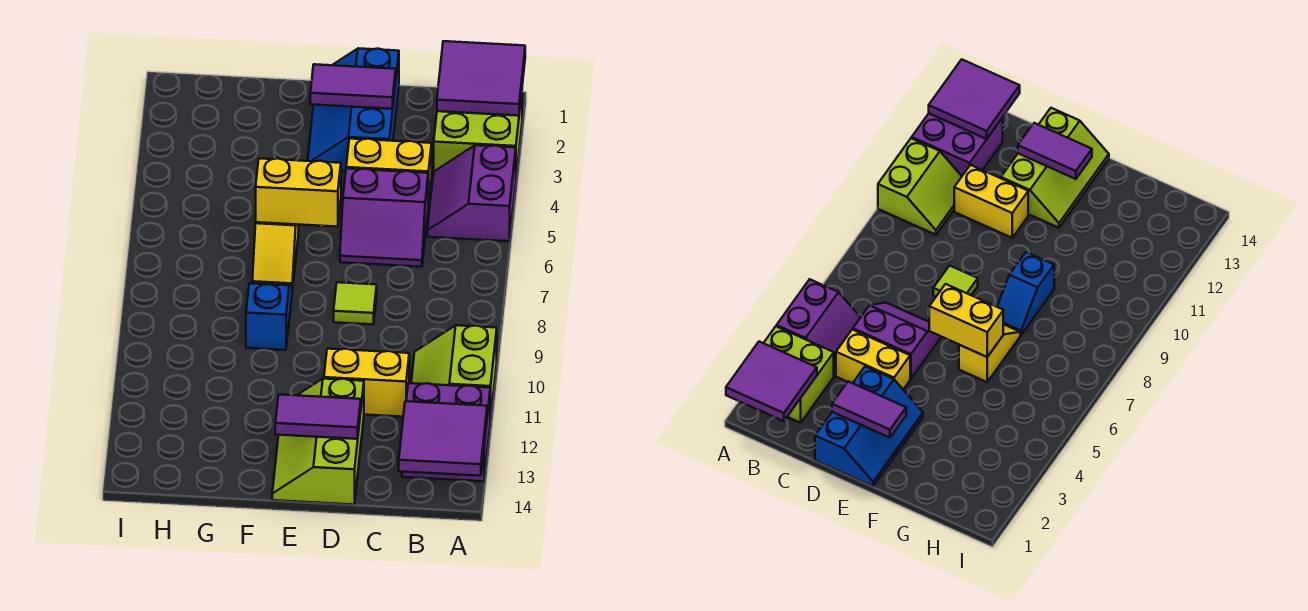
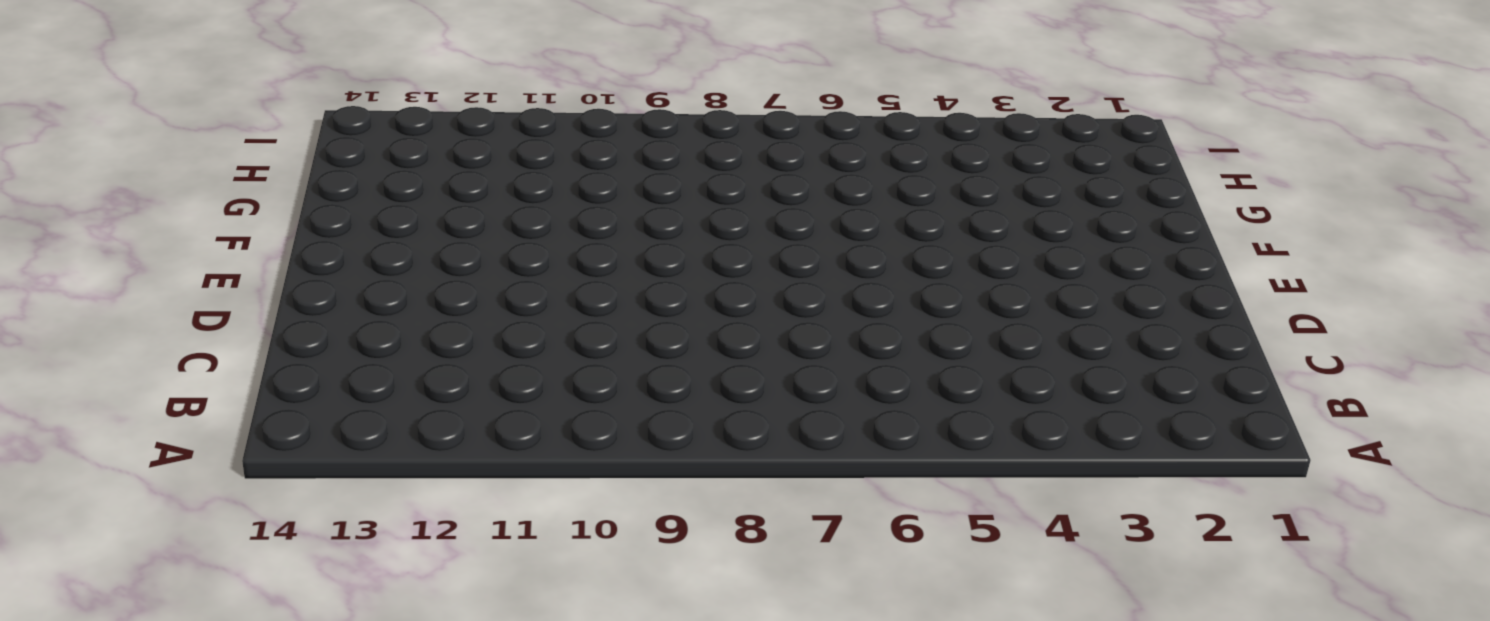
none -> lime brick A2:B3 level 1
none -> purple slope A4:B5 level 1 top A
none -> lime slope A10:B11 level 1 top A

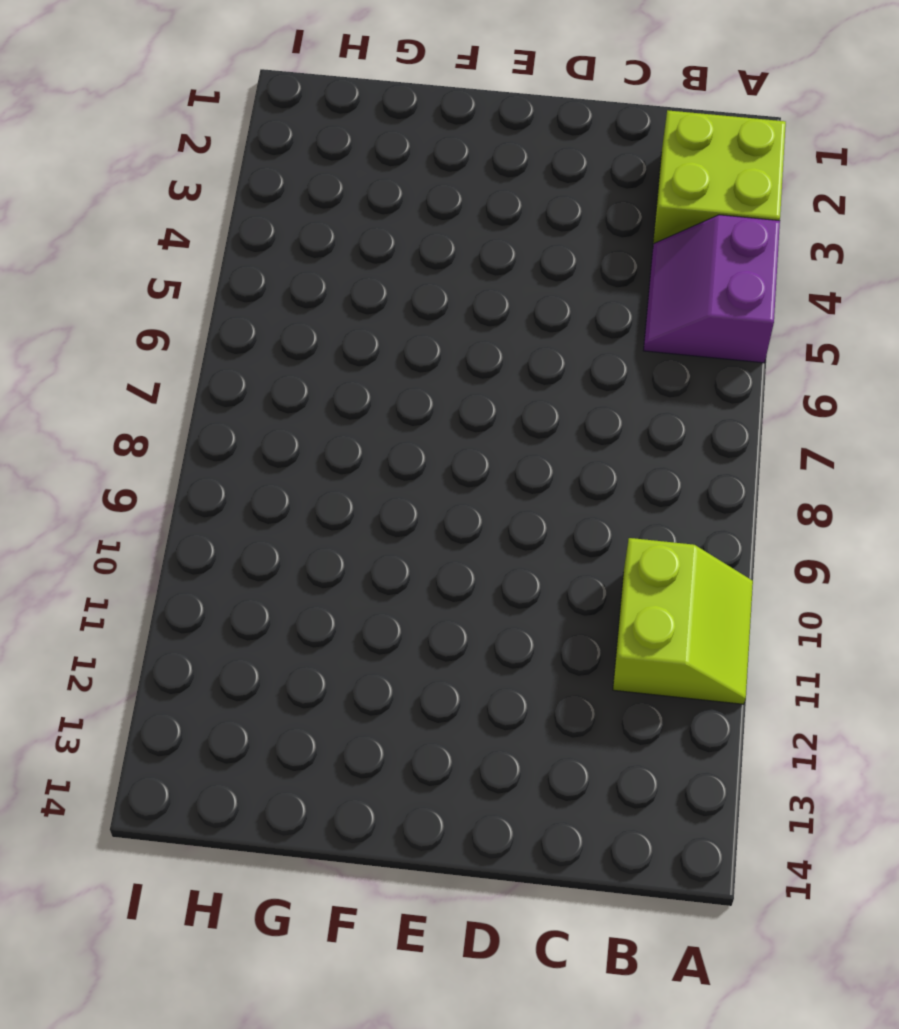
lime slope A10:B11 level 1 top B -> lime slope A10:B11 level 1 top A
none -> purple brick A12:B13 level 1
none -> yellow brick C4:D4 level 1
none -> purple slope C5:D6 level 1 top 5

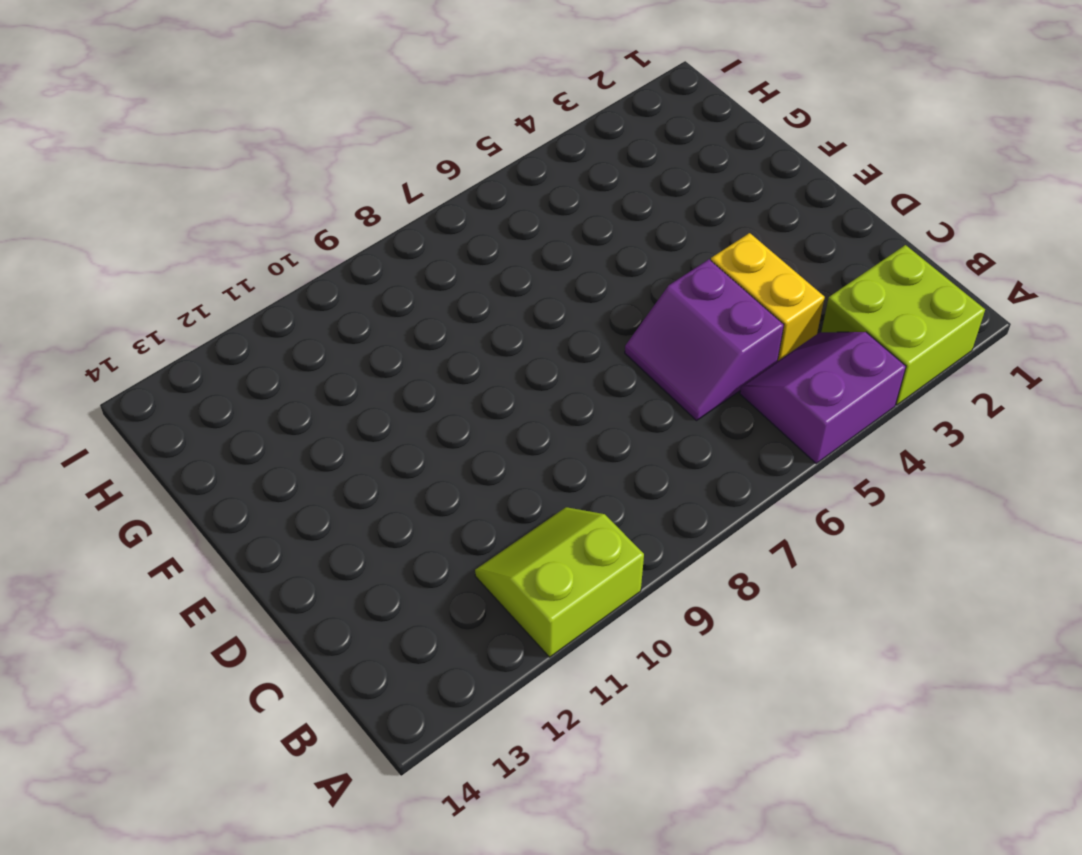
none -> purple brick A12:B13 level 1
none -> yellow brick C11:D11 level 1
none -> blue slope D1:E3 level 1 top D

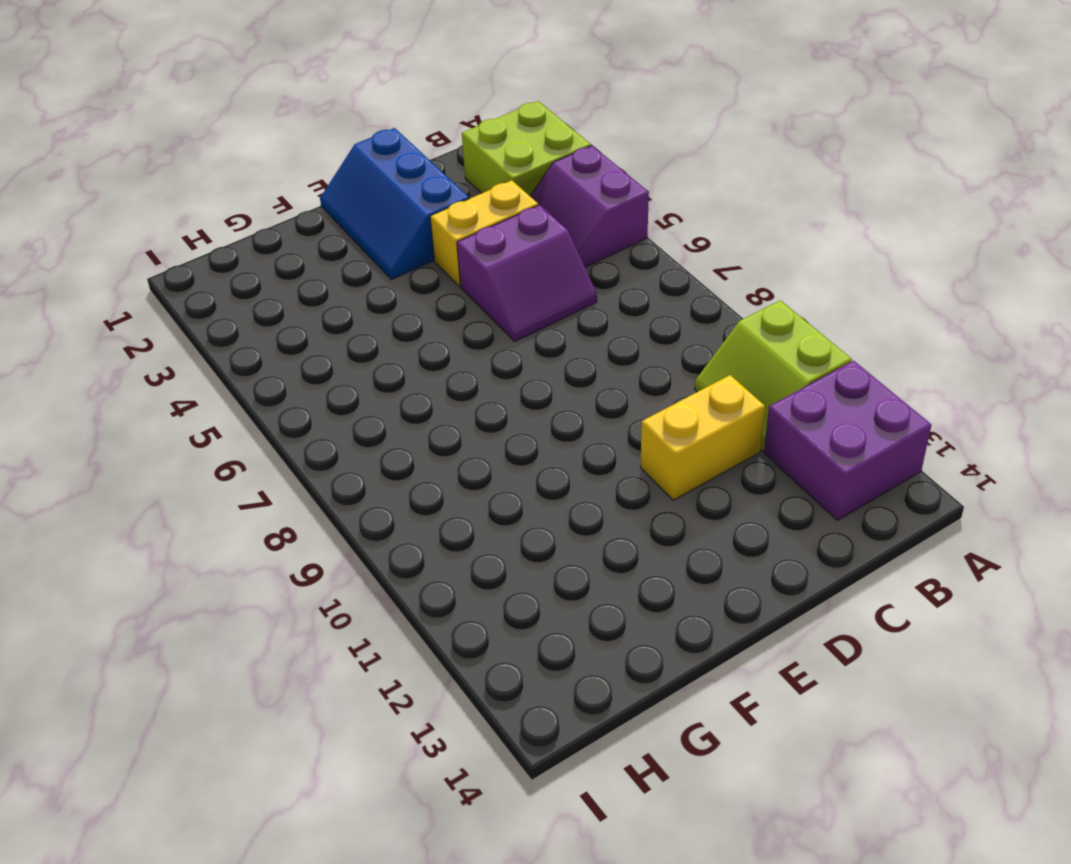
none -> lime tile D8 level 1
none -> lime slope D12:E14 level 1 top D
none -> yellow slope F6:F7 level 1 top 6

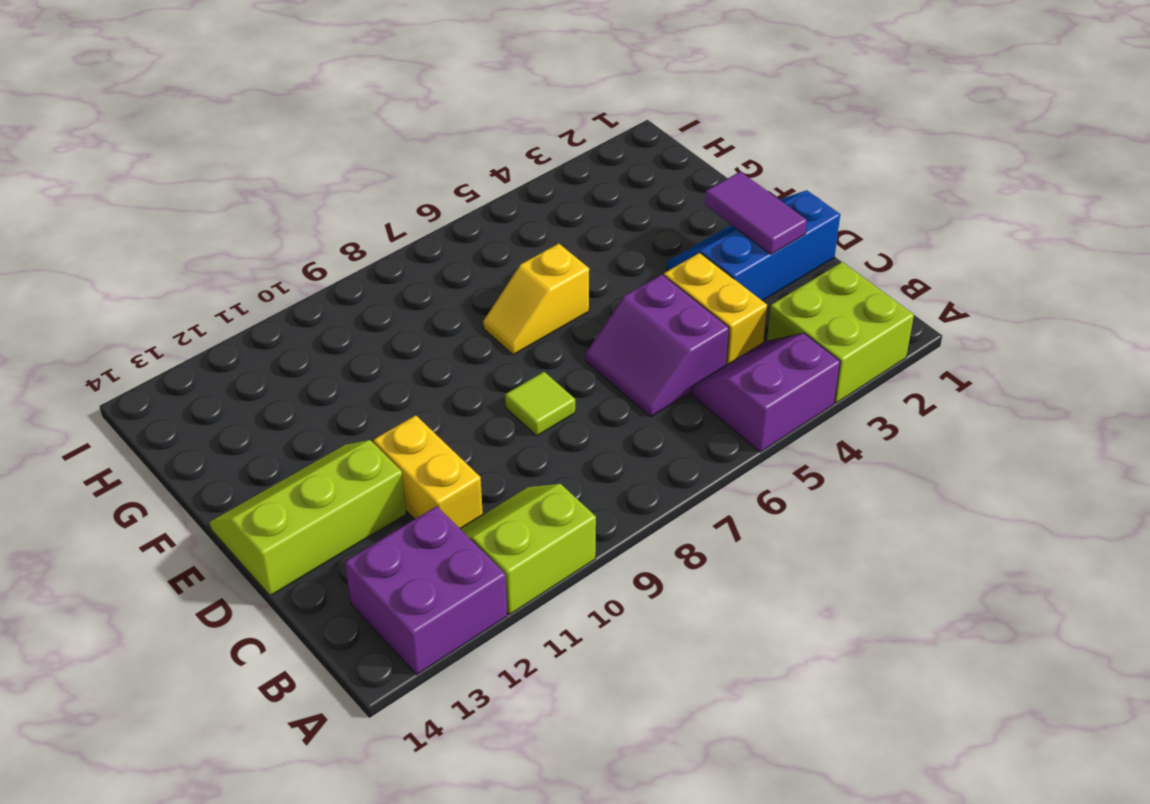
none -> blue slope F8:F9 level 1 top 9
none -> purple tile A1:B2 level 2
none -> purple tile A13:B14 level 2

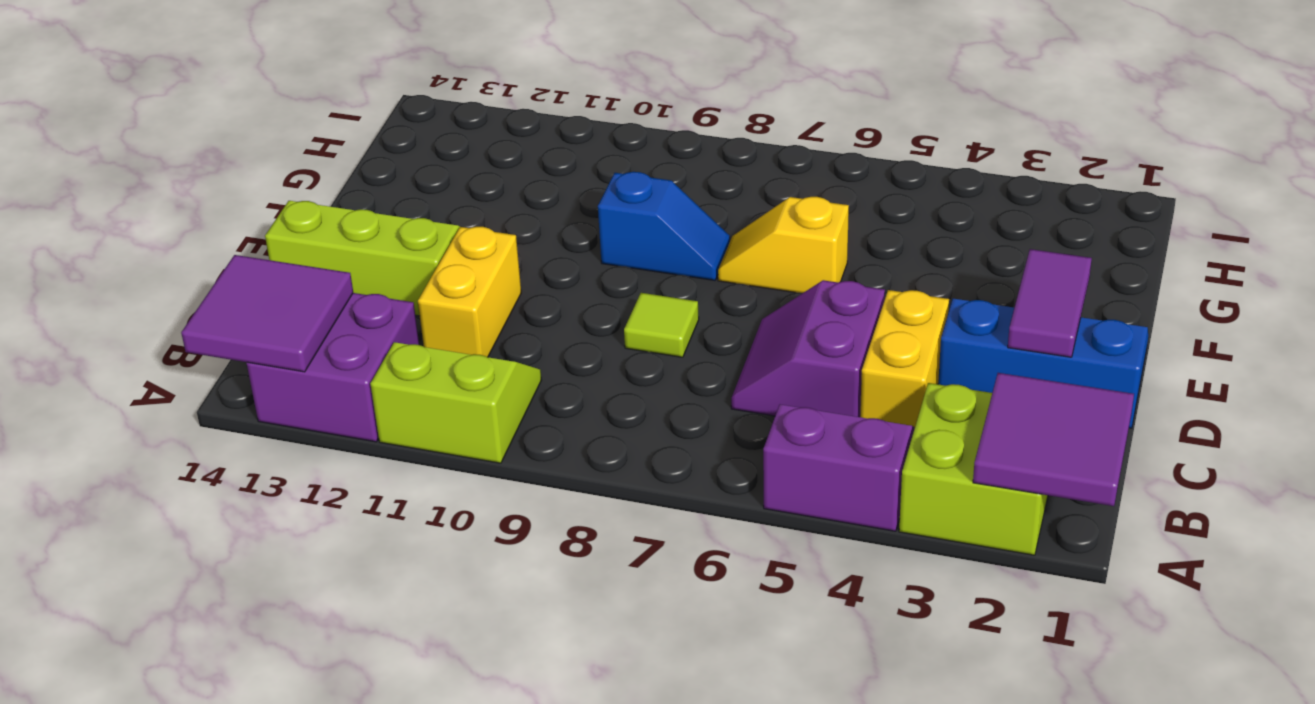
none -> purple tile D13:E13 level 2
none -> yellow brick E6:F6 level 2

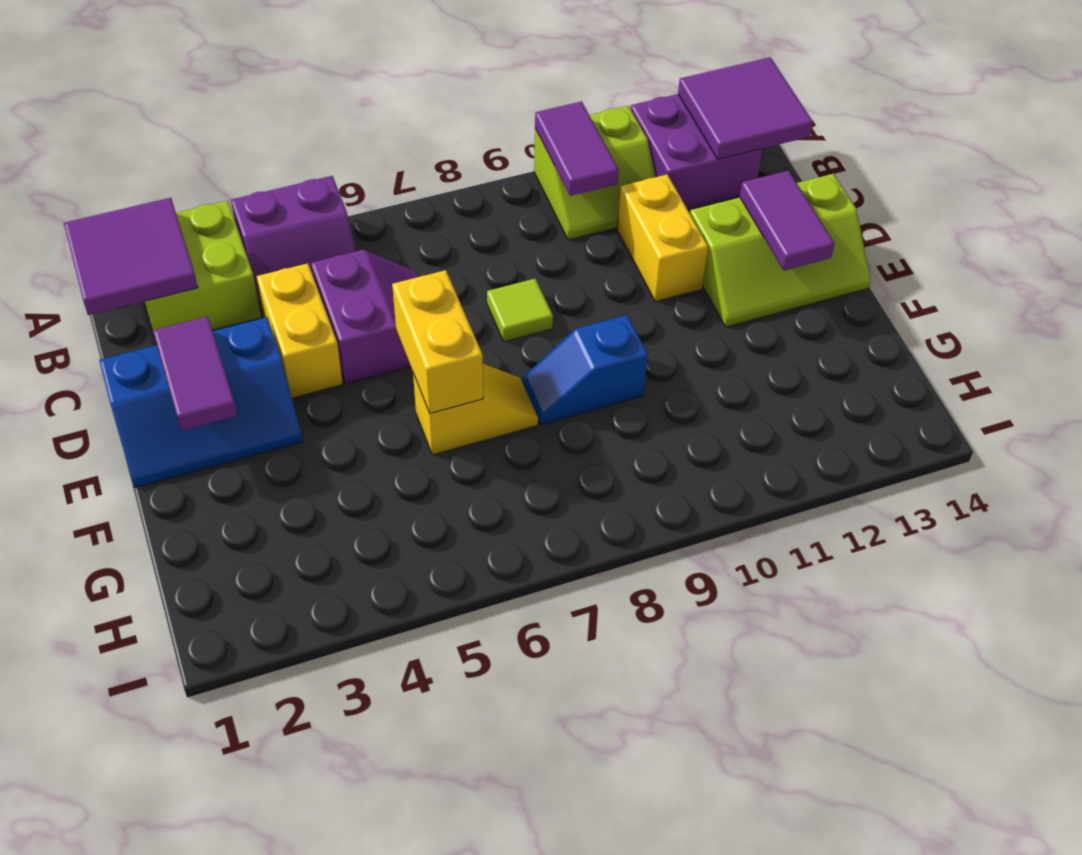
purple tile A10:B10 level 2 -> none

